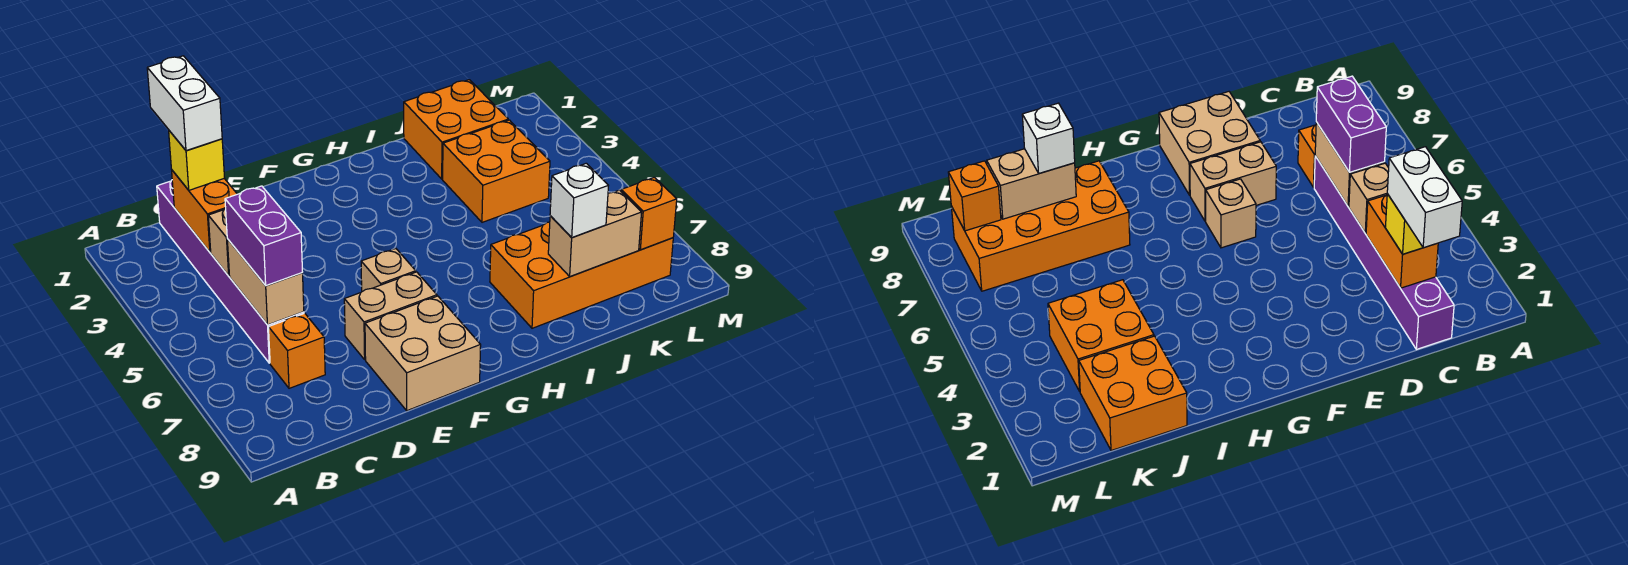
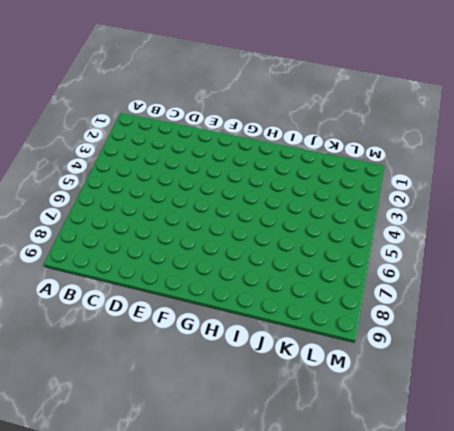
none -> purple brick C1:C6 level 1
none -> orange brick C7 level 1
none -> tan brick E7:F7 level 1

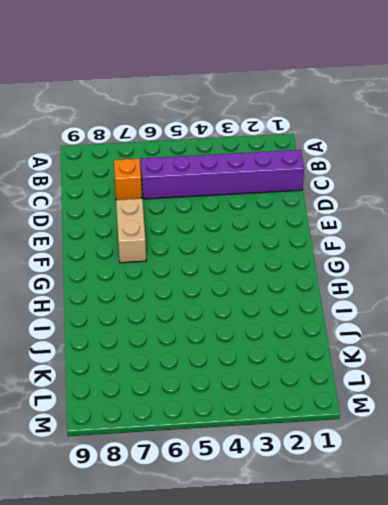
none -> tan brick E8:F9 level 1
none -> tan brick F6 level 1
none -> orange brick I7:L8 level 1

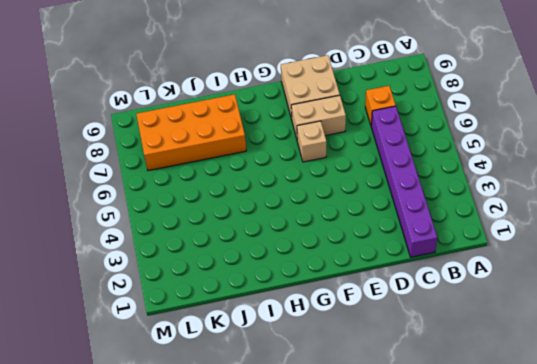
none -> orange brick J1:K2 level 1
none -> orange brick J3:K4 level 1
none -> orange brick C2:C3 level 2

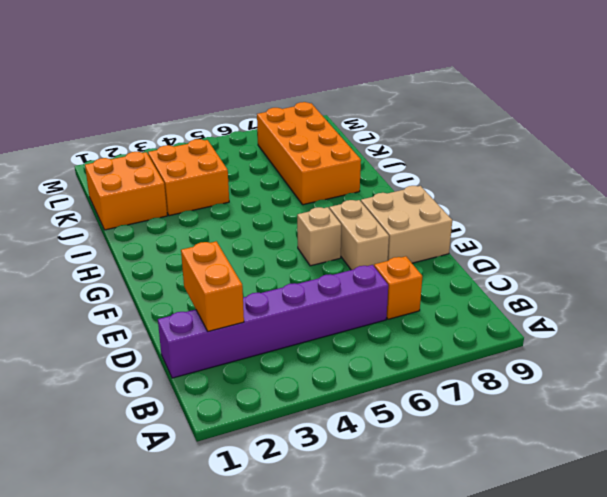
orange brick C2:D2 level 2 -> orange brick C2:C3 level 2
none -> tan brick C4 level 2
none -> tan brick C5:C6 level 2
none -> tan brick J8:K8 level 2

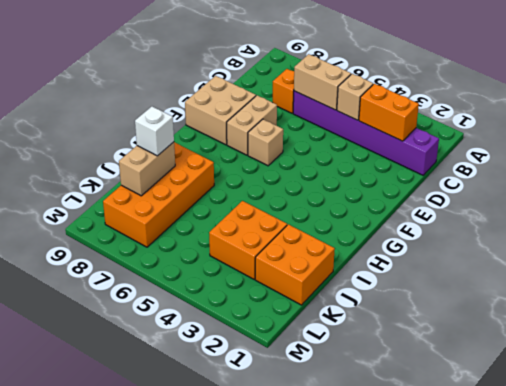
none -> orange brick L8 level 2
none -> yellow brick C2 level 3
none -> purple brick C5:C6 level 3

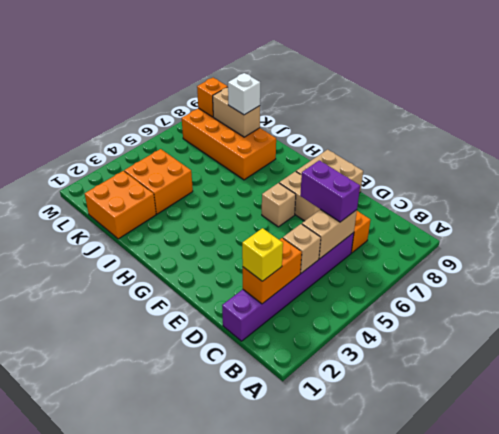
purple brick C6:D6 level 3 -> purple brick C5:C6 level 3
none -> white brick C1:C2 level 4

